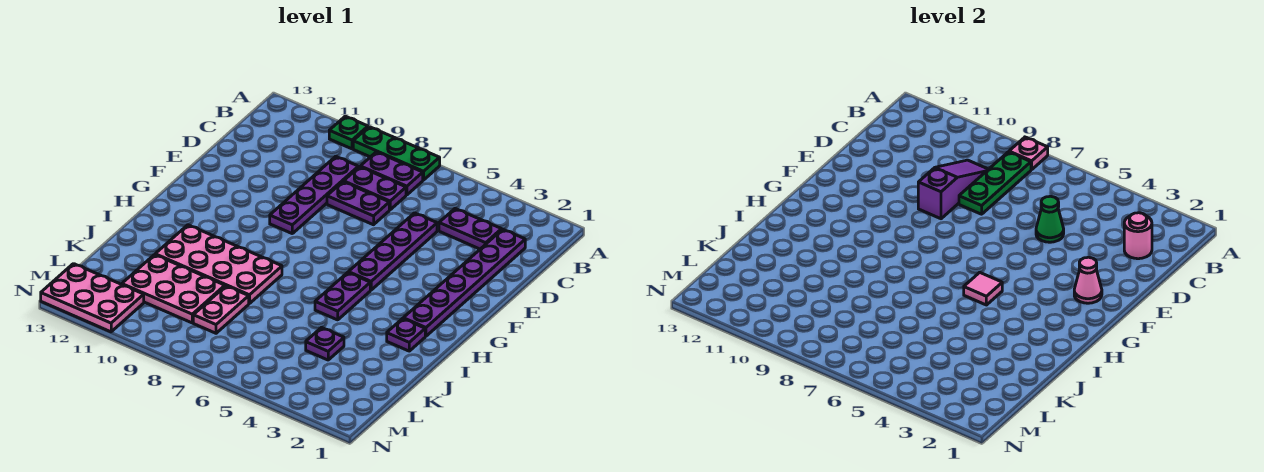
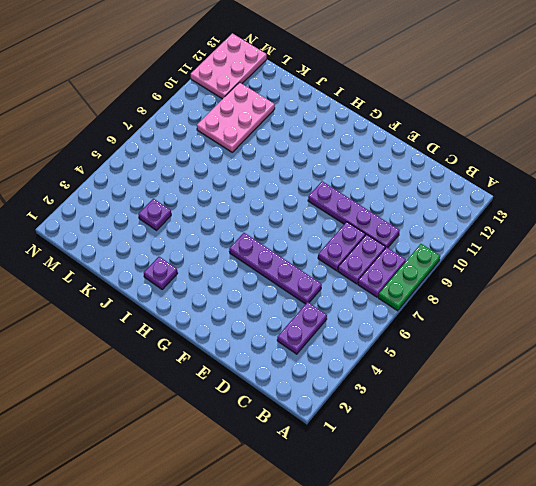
none -> green plate A10 level 1
none -> purple plate C2:H2 level 1
none -> purple plate H5:I5 level 1

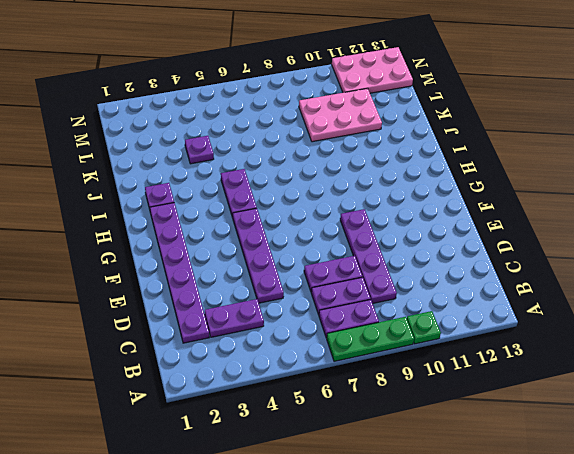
none -> pink plate I8:J11 level 1
none -> pink plate K8:L8 level 1
none -> pink plate A8 level 2

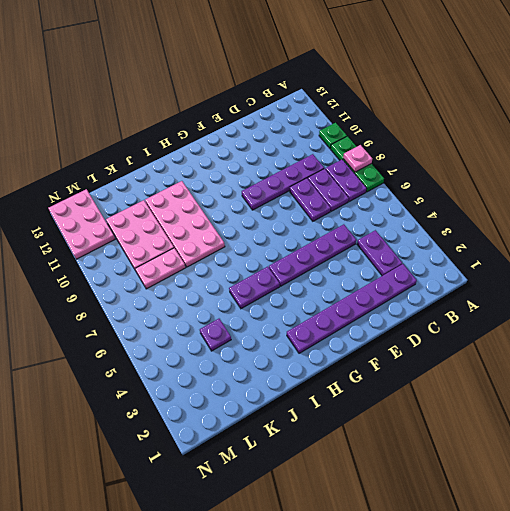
none -> purple plate I2 level 1
none -> green plate B8:D8 level 2
none -> pink round brick C2 level 2

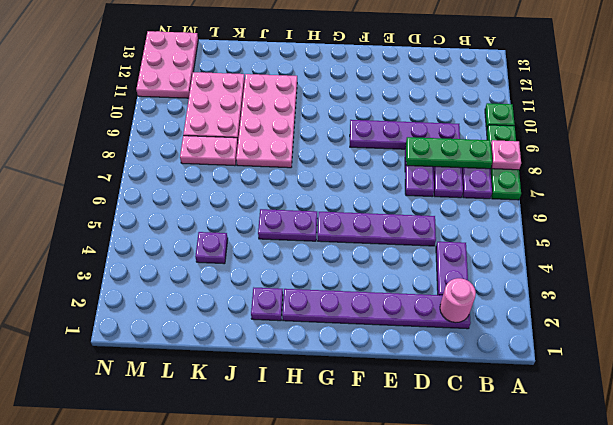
none -> purple slope C9:E9 level 2 top E
none -> green cone D5 level 2
none -> pink cone F2 level 2

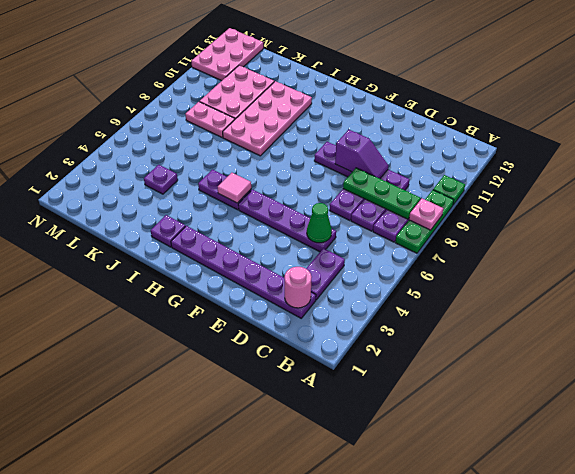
purple slope D9:E9 level 2 top E -> purple slope C9:E9 level 2 top E
none -> pink cone F2 level 2

